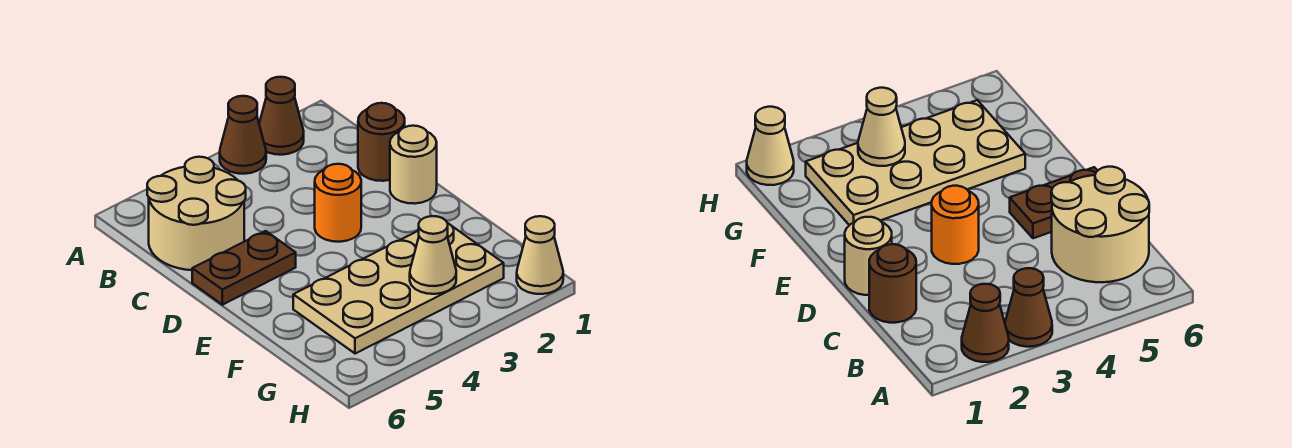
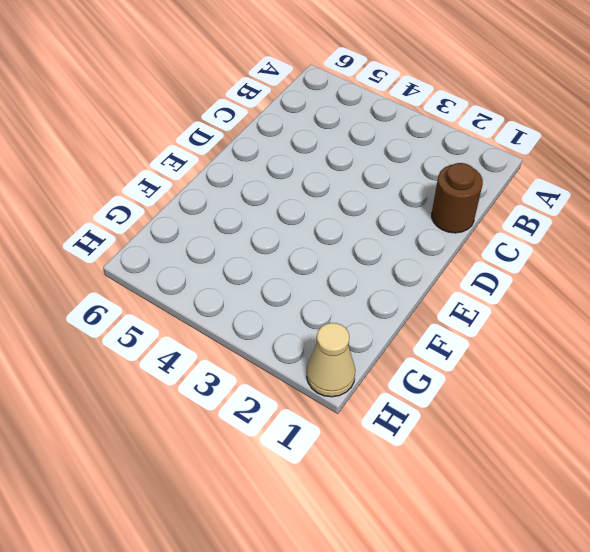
none -> brown cone A2 level 1
none -> brown cone A3 level 1

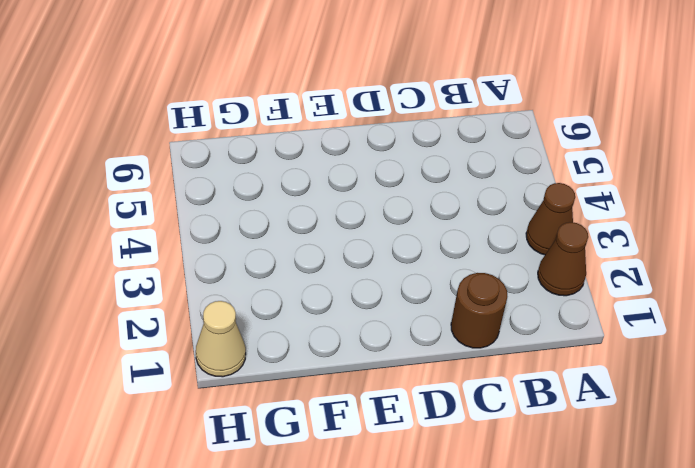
none -> tan round brick B5:C6 level 1
none -> tan round brick D1 level 1

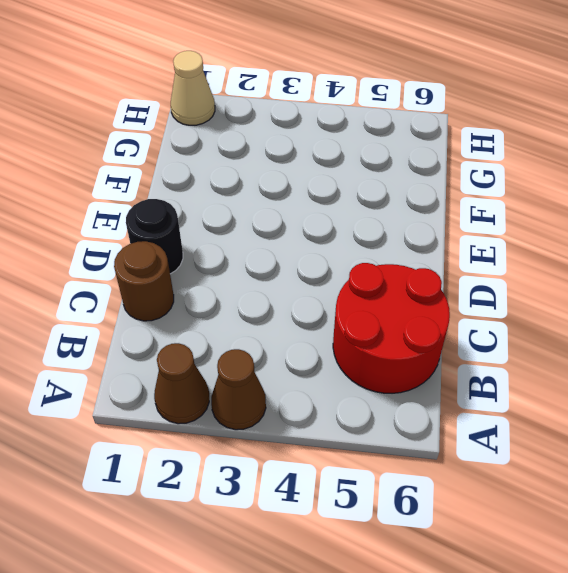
red round brick B5:C6 level 1 -> tan round brick B5:C6 level 1
black round brick D1 level 1 -> tan round brick D1 level 1
none -> orange round brick D3 level 1
none -> brown plate D5:D6 level 1

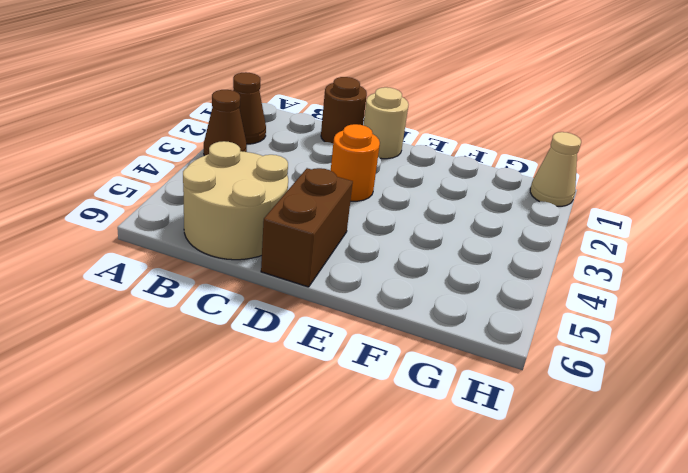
brown brick D5:D6 level 1 -> brown plate D5:D6 level 1
none -> tan plate F2:G5 level 1
none -> tan cone G3 level 2

